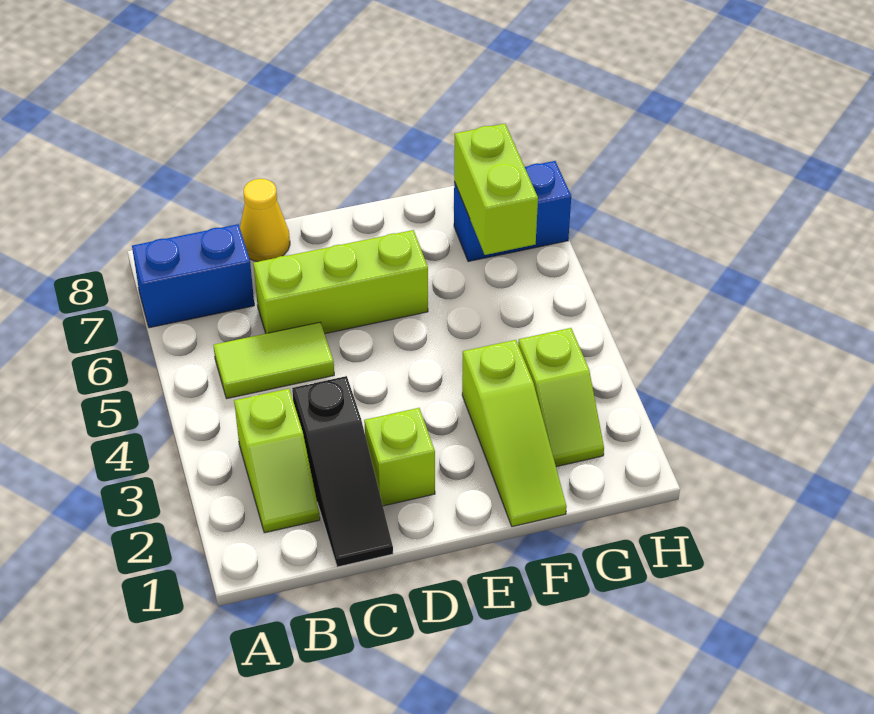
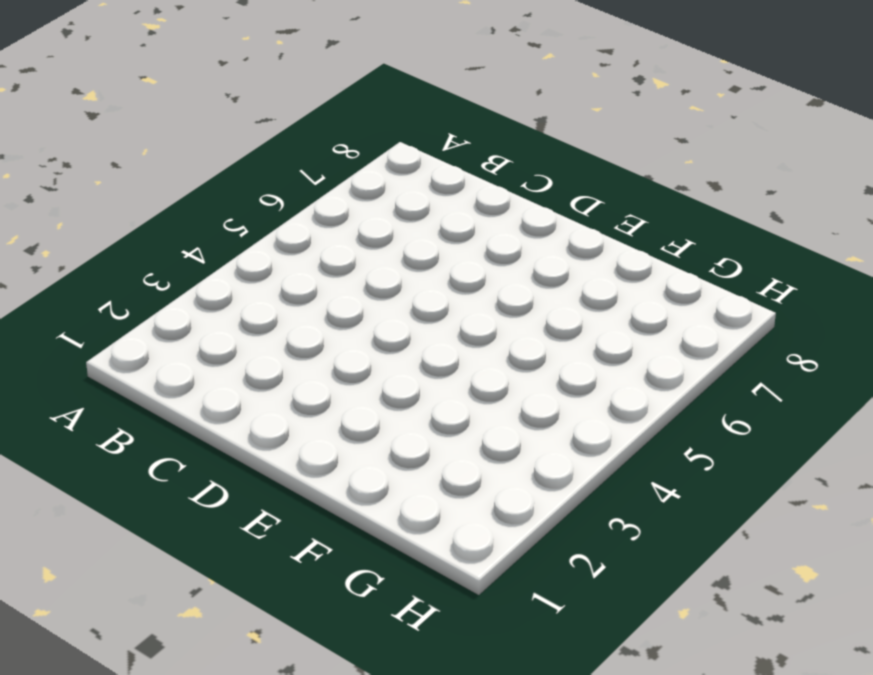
none -> blue brick A7:B7 level 1
none -> lime slope B2:B3 level 1 top 3

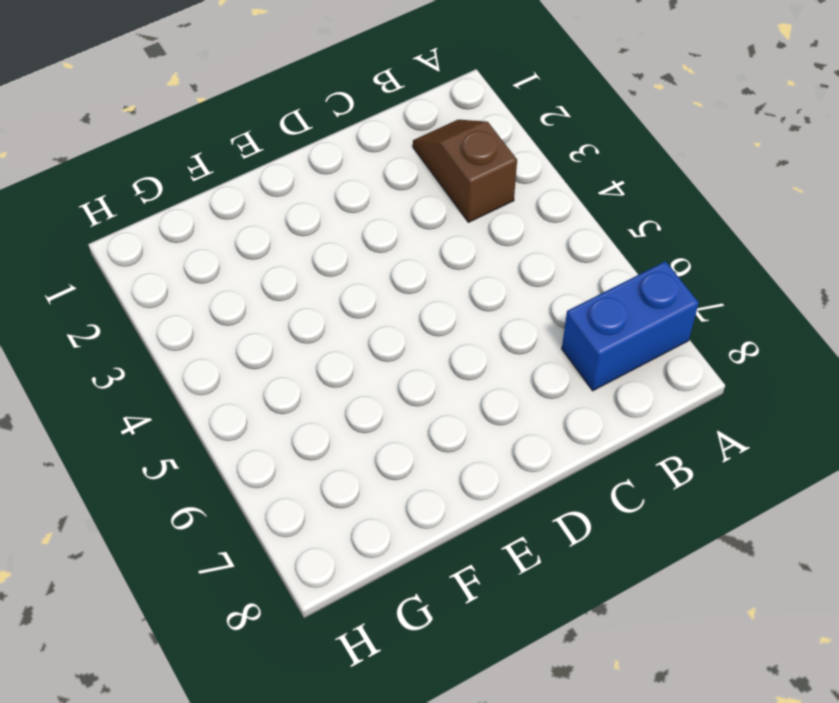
brown slope B2:B3 level 1 top 3 -> lime slope B2:B3 level 1 top 3
none -> lime tile B5:C5 level 1
none -> black slope C1:C3 level 1 top 3

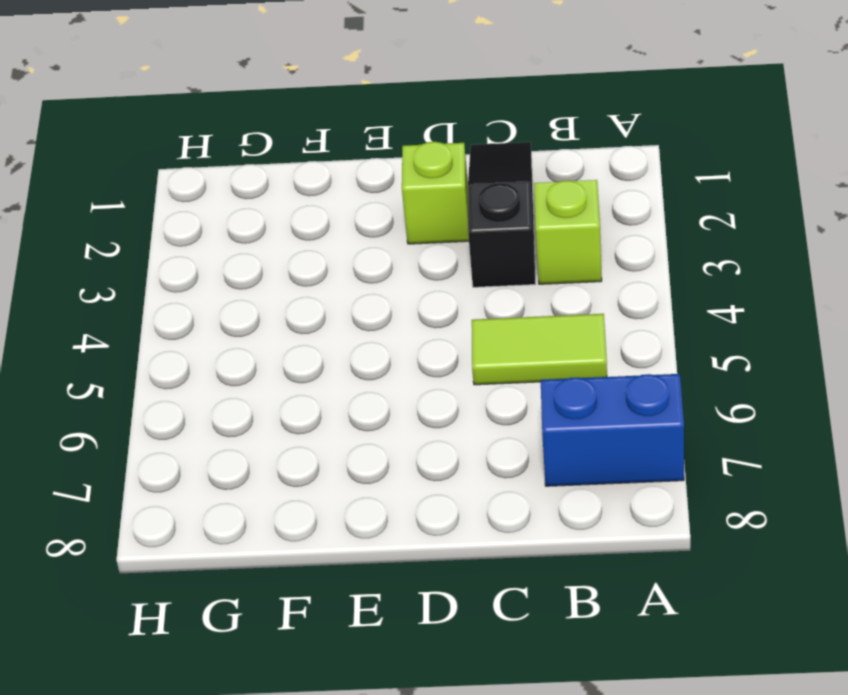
none -> lime brick C6:E6 level 1
none -> yellow cone C8 level 1

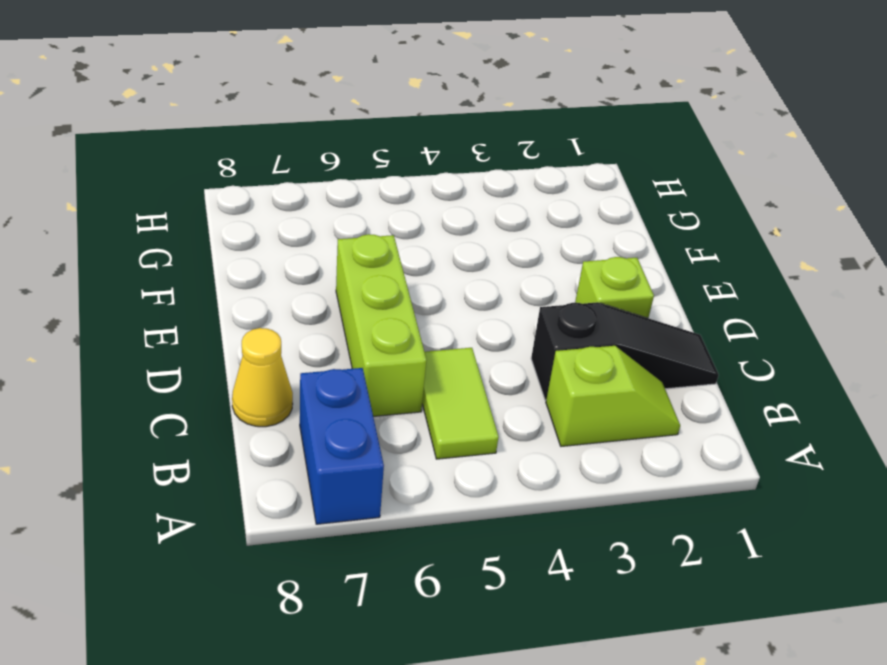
none -> lime slope F1:F3 level 1 top 3
none -> lime slope G2:G3 level 1 top 3

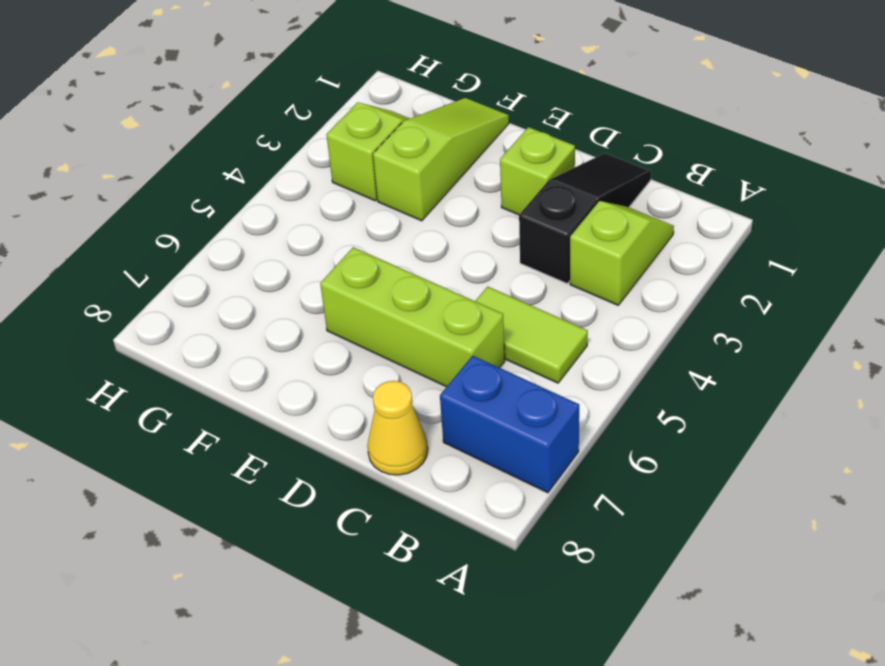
none -> blue brick G7:H7 level 1
none -> lime brick G6:G7 level 2

